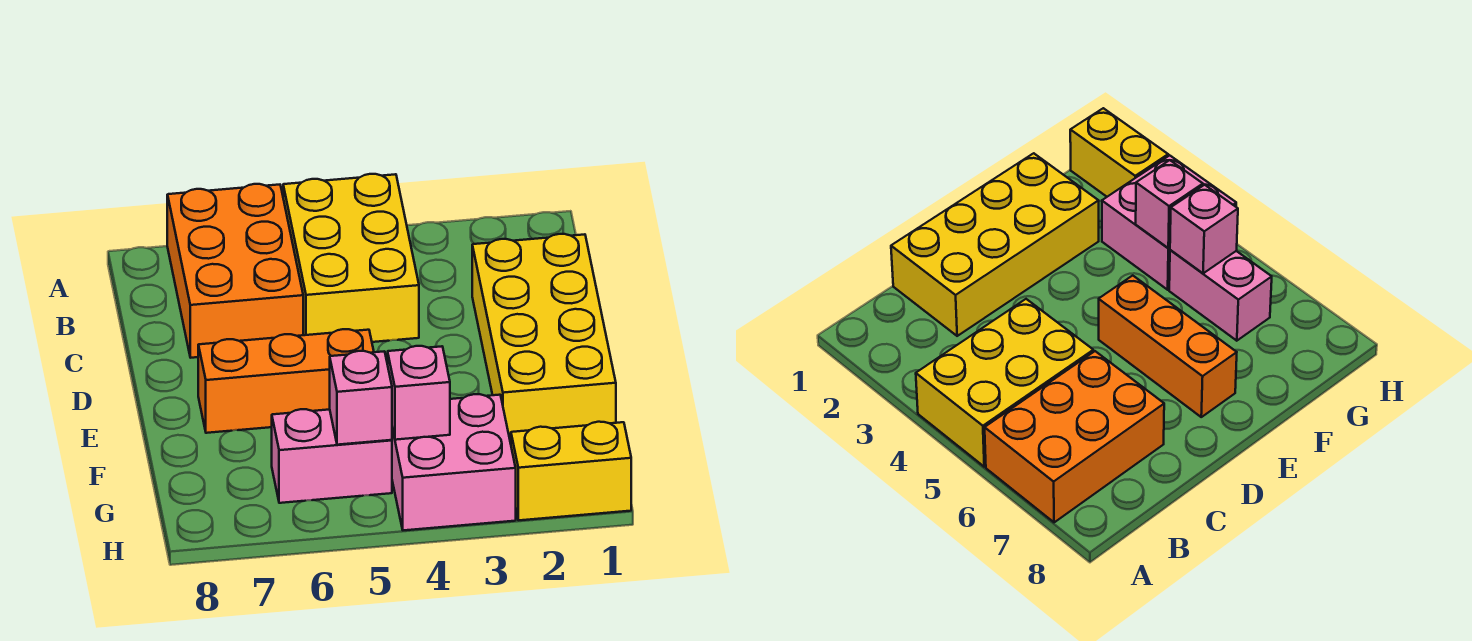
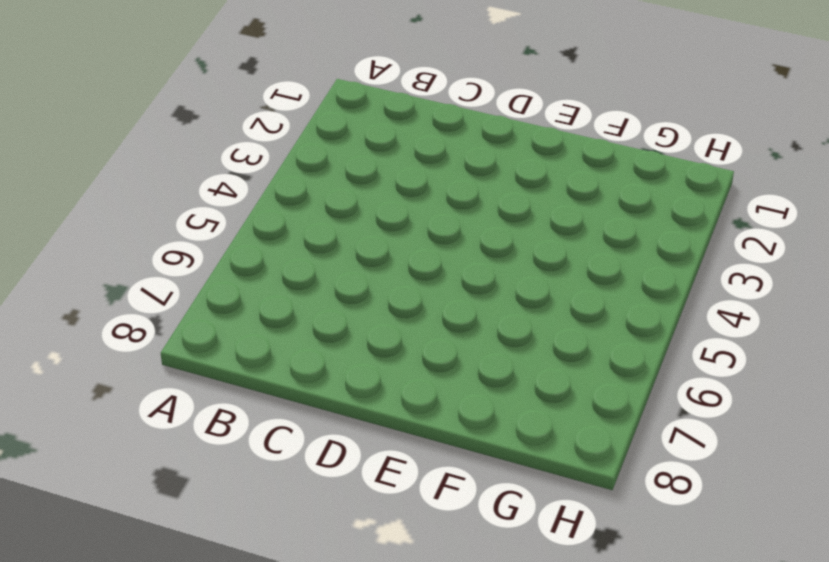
none -> yellow brick A4:C5 level 1
none -> orange brick A6:C7 level 1

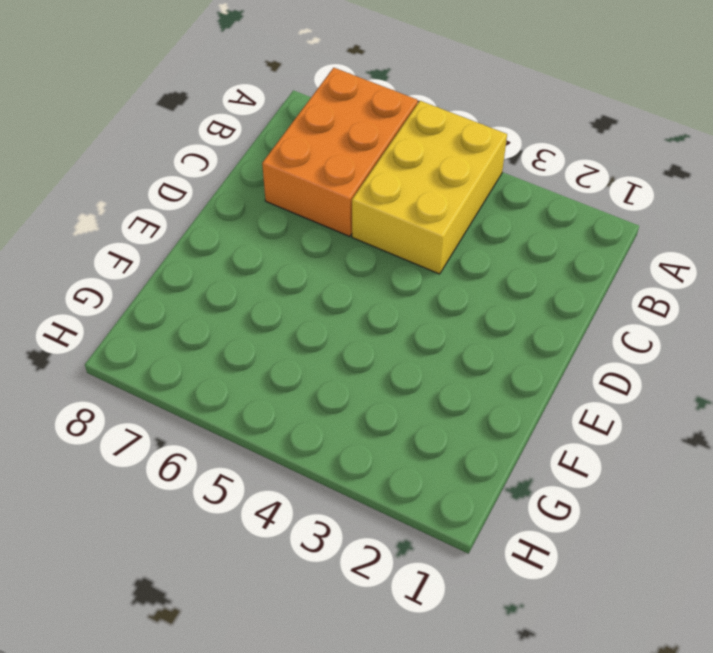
none -> yellow brick C1:F2 level 1
none -> orange brick E5:E7 level 1

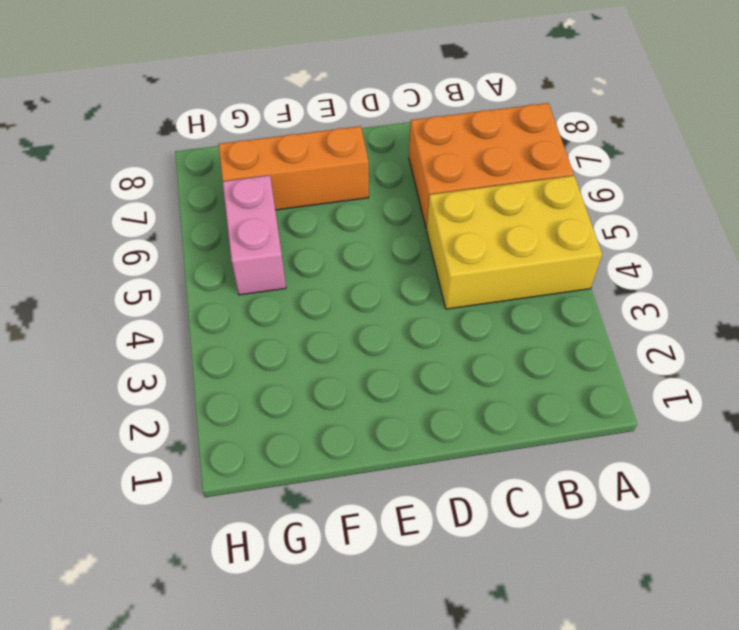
orange brick E7:G7 level 1 -> orange brick E5:E7 level 1
none -> yellow brick C1:F2 level 1
none -> pink brick G3:H4 level 1

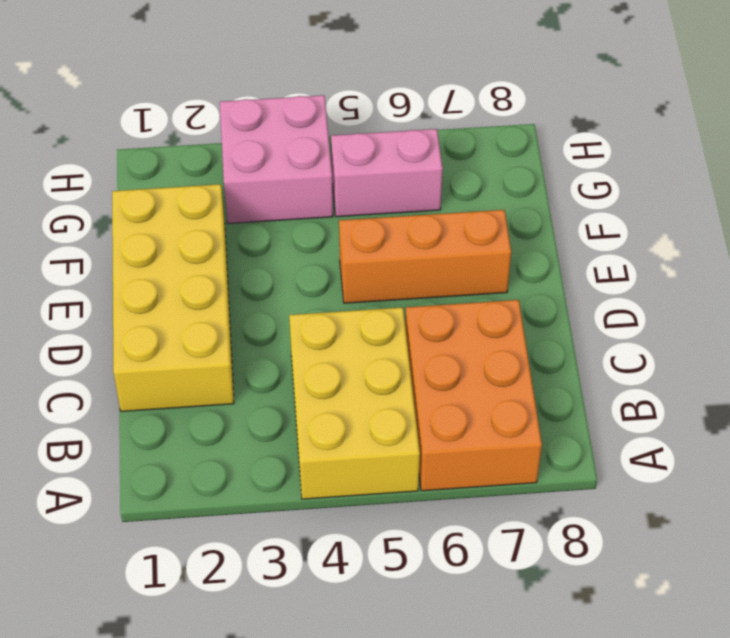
none -> yellow brick H1:H2 level 1
none -> pink brick G4 level 2

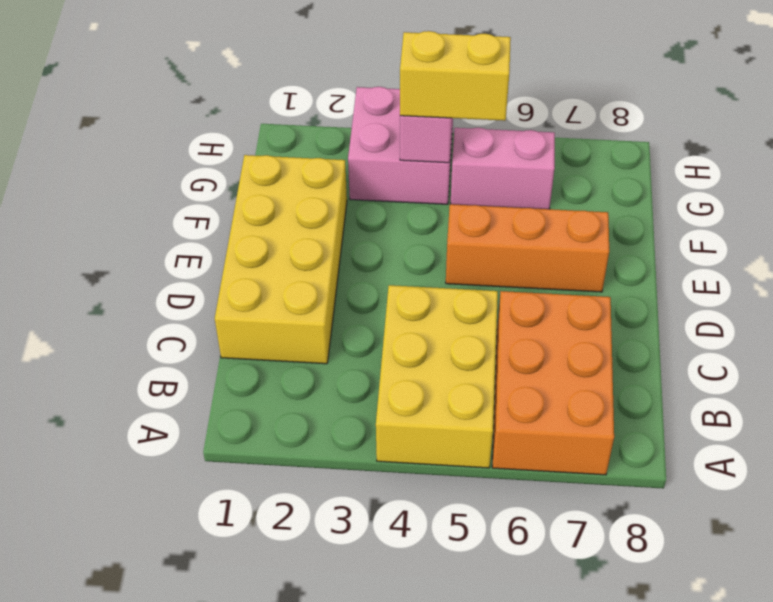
yellow brick G4:G5 level 3 -> yellow brick H1:H2 level 1
none -> pink brick G5 level 2

